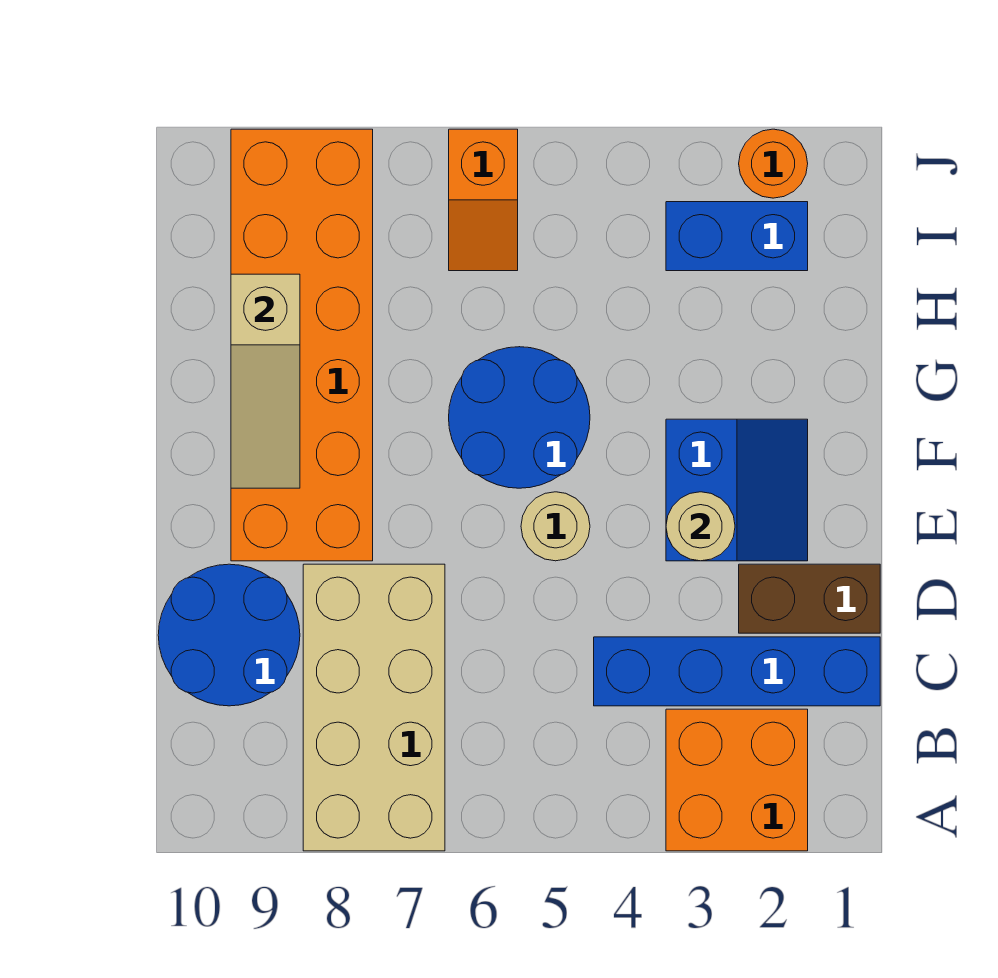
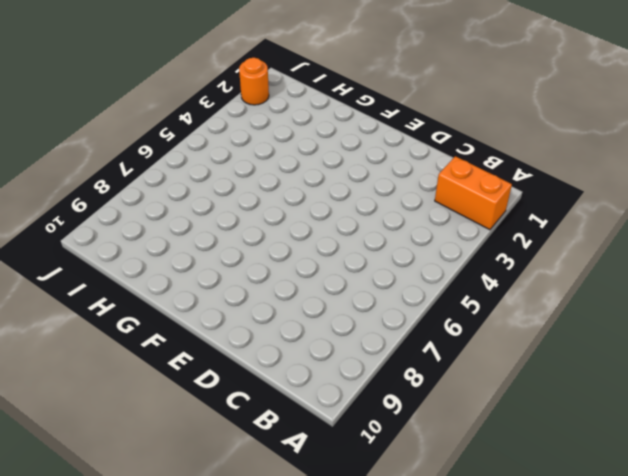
orange brick A2:B2 level 1 -> orange brick A2:B3 level 1
none -> tan brick A7:D8 level 1
none -> blue brick C1:C4 level 1
none -> blue round brick C9:D10 level 1

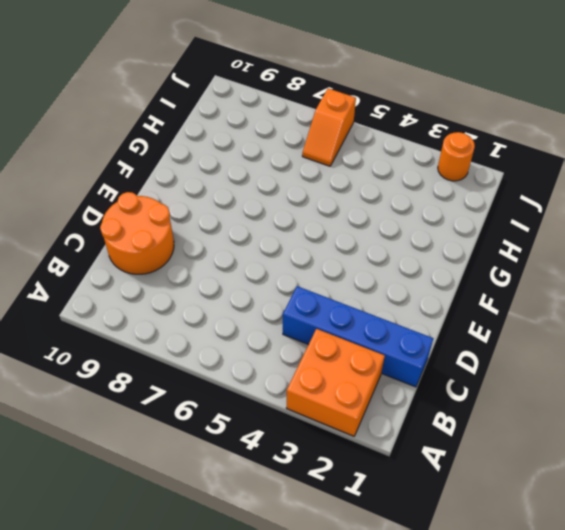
orange round brick C9:D10 level 1 -> blue round brick C9:D10 level 1
none -> tan brick A7:D8 level 1
none -> brown brick D1:D2 level 1
none -> blue slope E2:F3 level 1 top 3

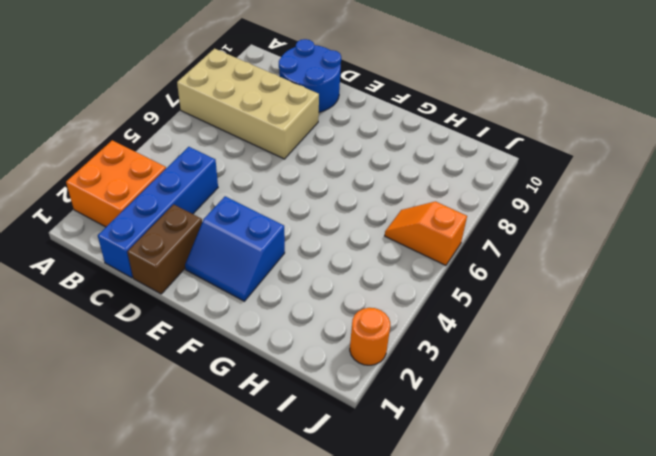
none -> tan round brick E5 level 1
none -> orange brick E8:J9 level 1
none -> blue round brick F5:G6 level 1

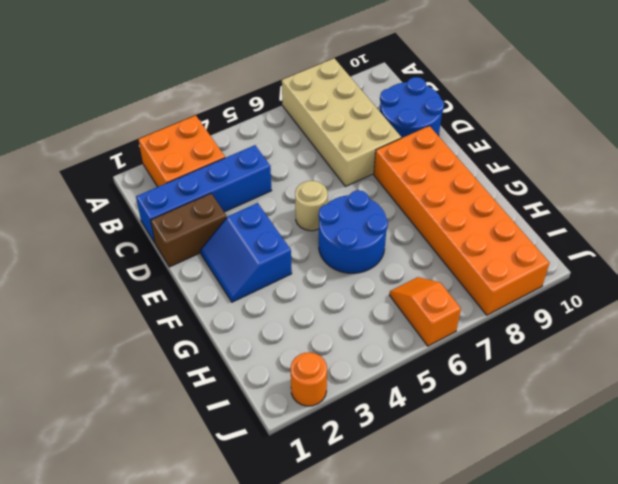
none -> blue brick I2:I3 level 1
none -> tan round brick E3 level 2
none -> tan slope F9:H9 level 2 top H

